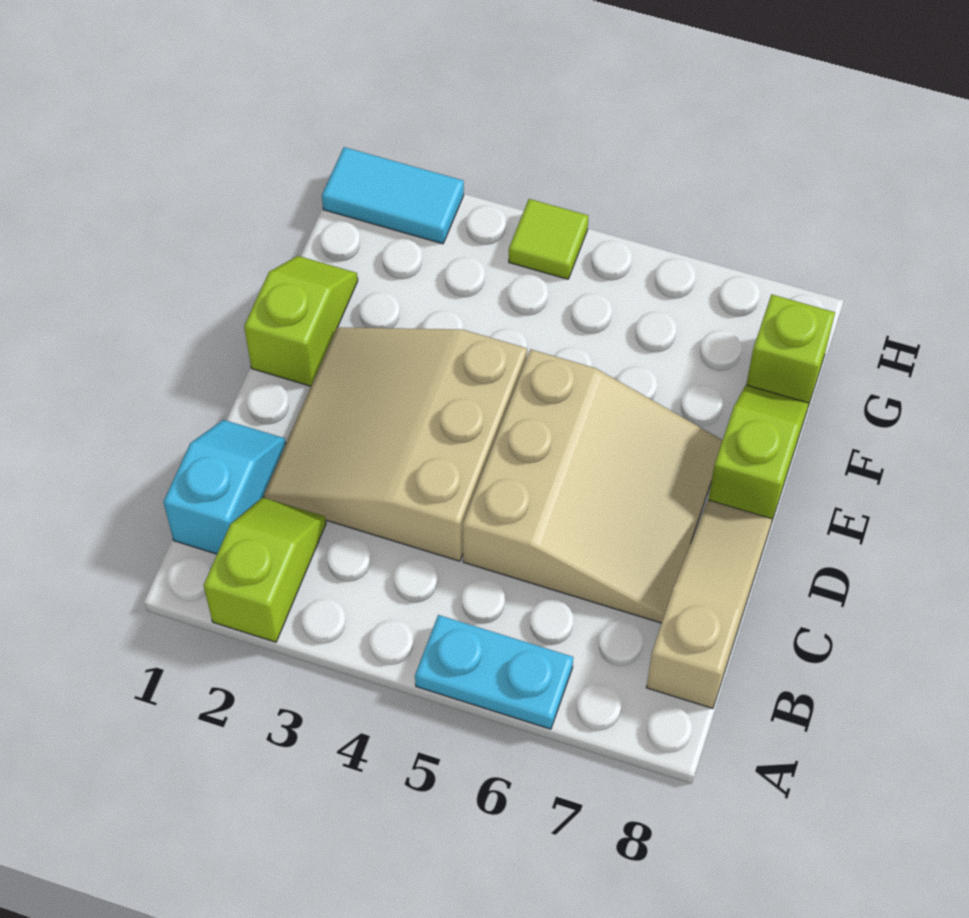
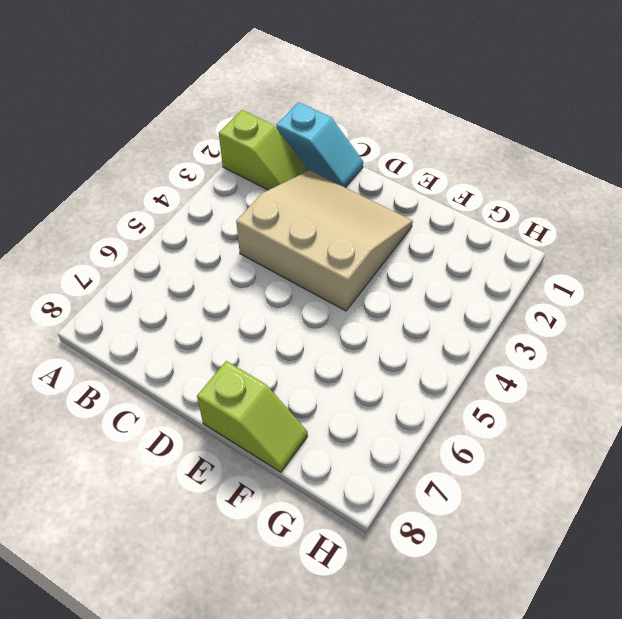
none -> cyan plate A5:A6 level 1
none -> tan slope B8:D8 level 1 top B

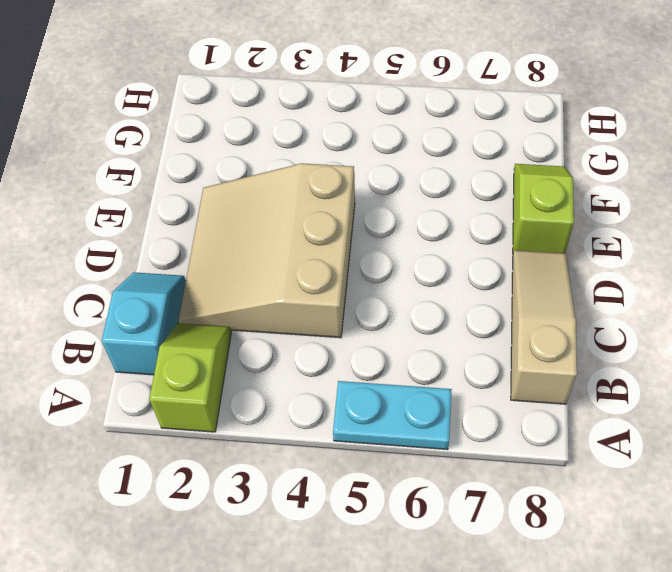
none -> tan slope C5:E7 level 1 top 5
none -> lime slope E1:F1 level 1 top E

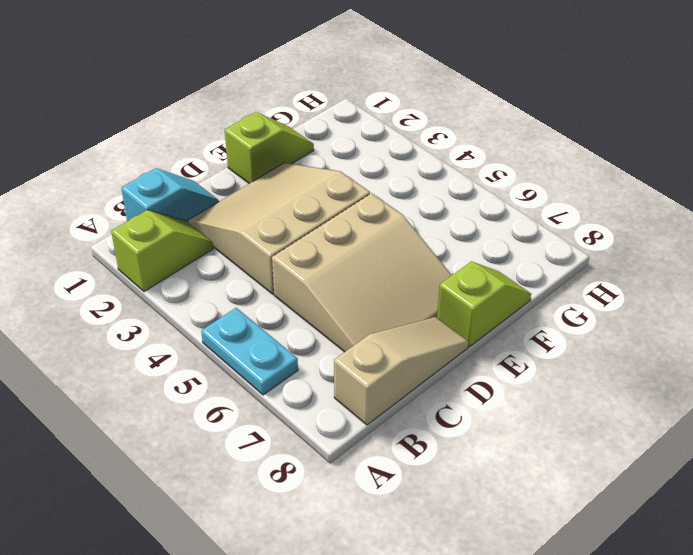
none -> lime brick G8 level 1
none -> cyan tile H1:H2 level 1

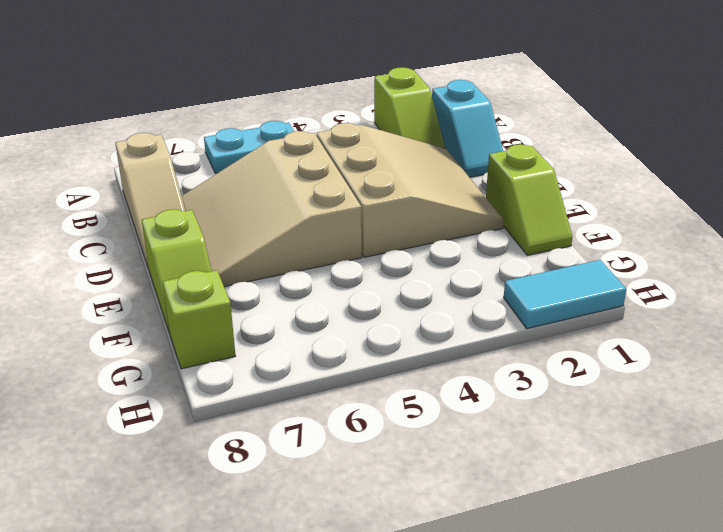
none -> lime tile H4 level 1

